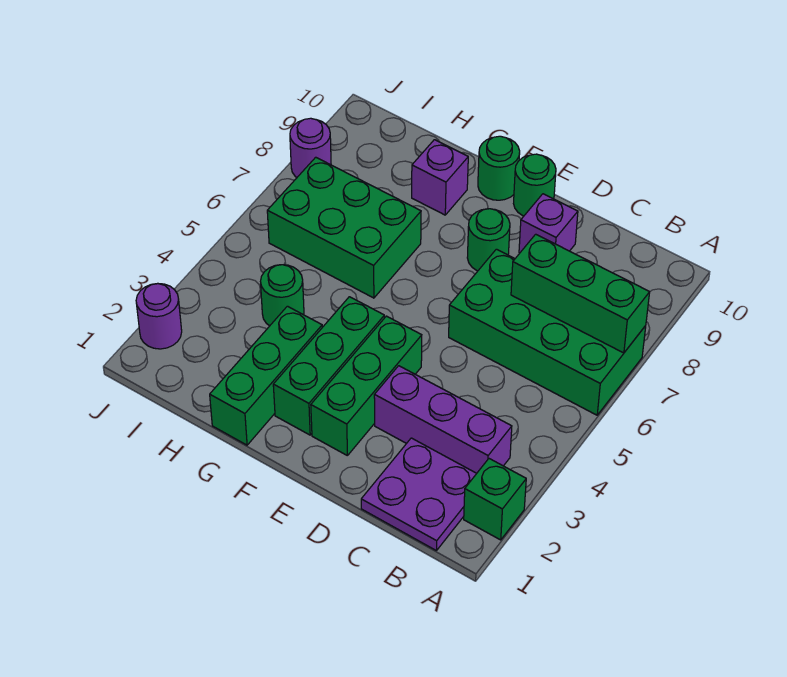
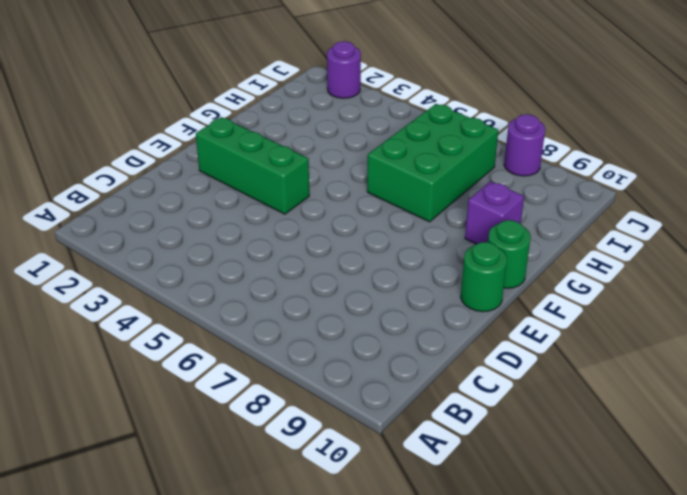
none -> green brick A2 level 1
none -> green brick A6:D7 level 1
none -> purple plate B1:C2 level 1

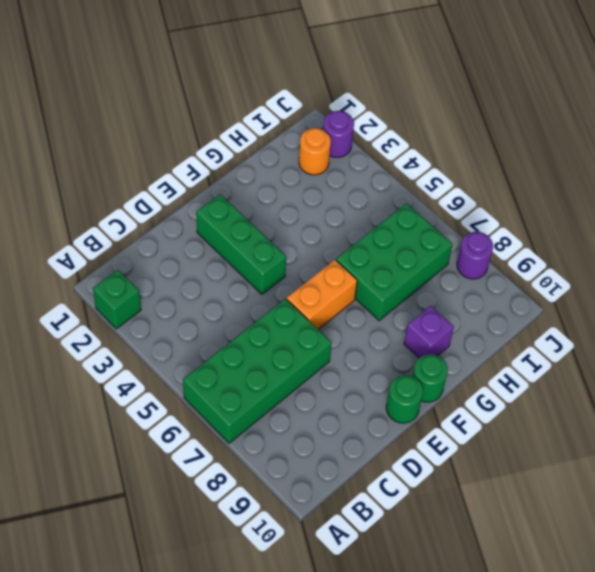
orange brick E6:F6 level 1 -> none
orange round brick I2 level 1 -> none
none -> purple plate B1:C2 level 1
none -> purple brick B3:D3 level 1
none -> purple brick D9 level 1

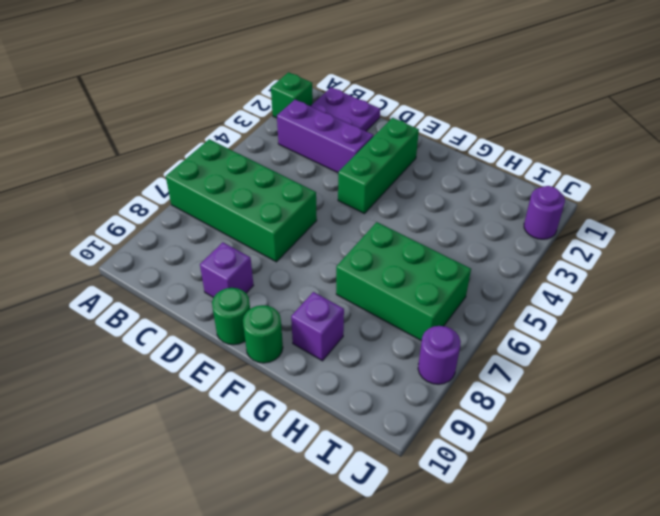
none -> green round brick E8 level 1
none -> green brick F2:F4 level 1
none -> green brick G1:G3 level 1

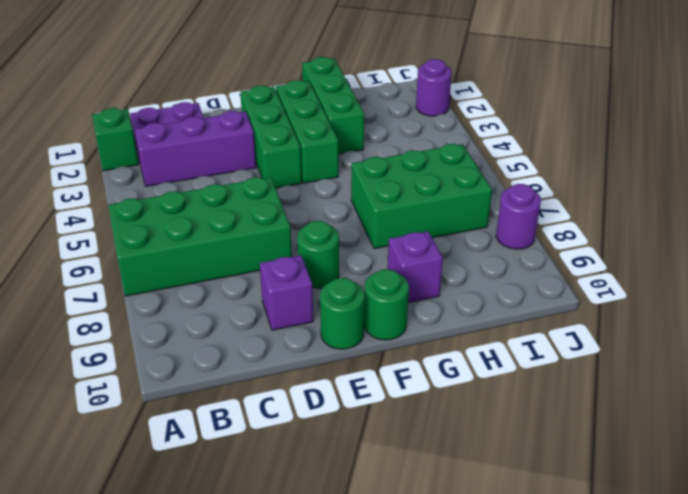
none -> green round brick H4 level 1
none -> green brick A7:C7 level 2

